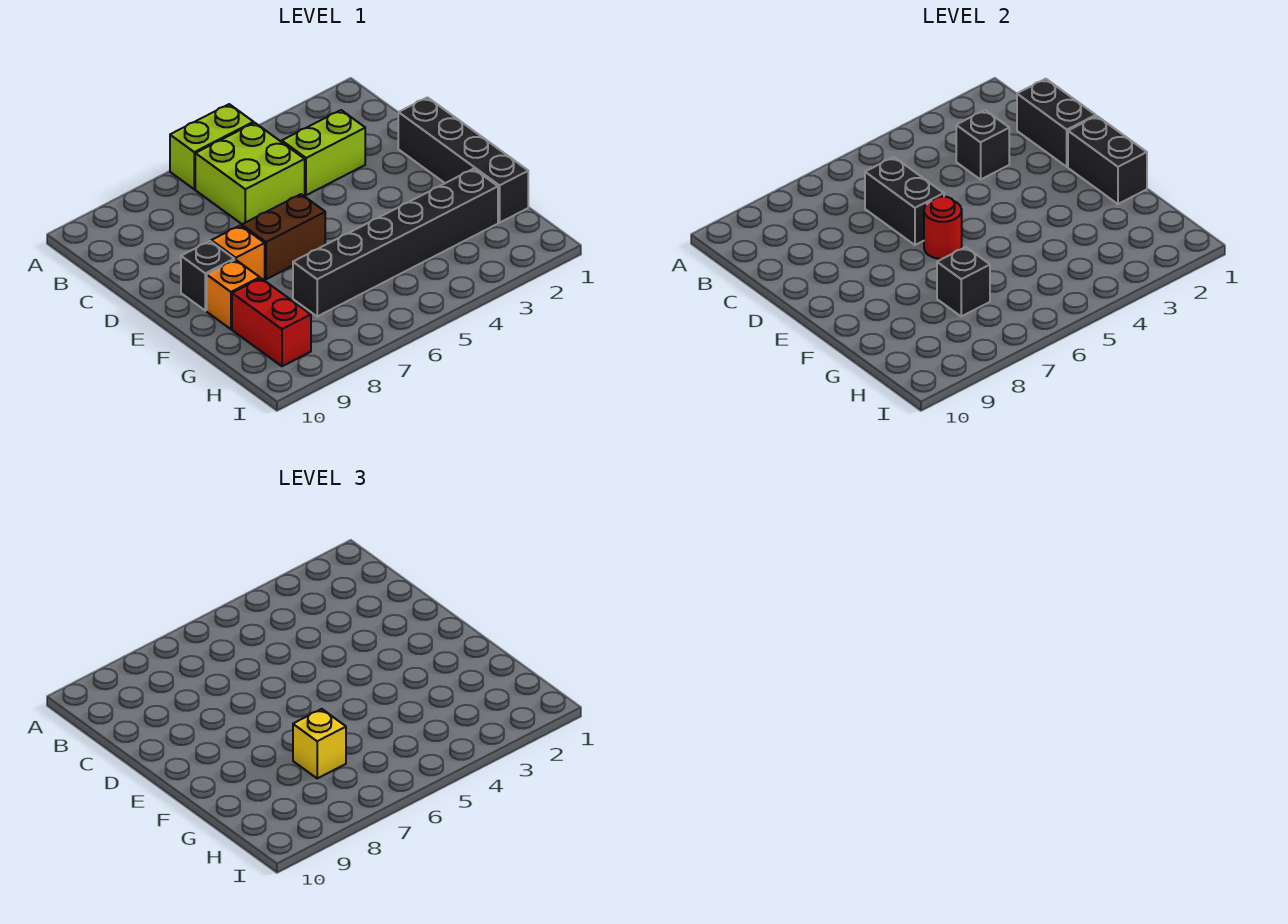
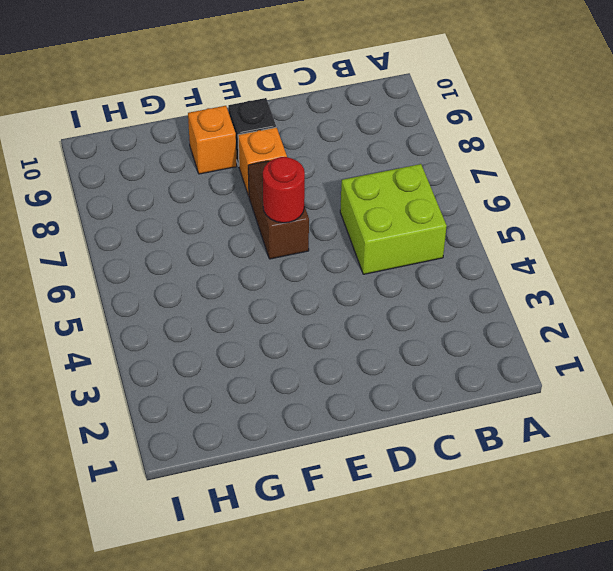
none -> lime brick A5:A6 level 1
none -> lime brick C3:C4 level 1
none -> black brick D1:G1 level 1

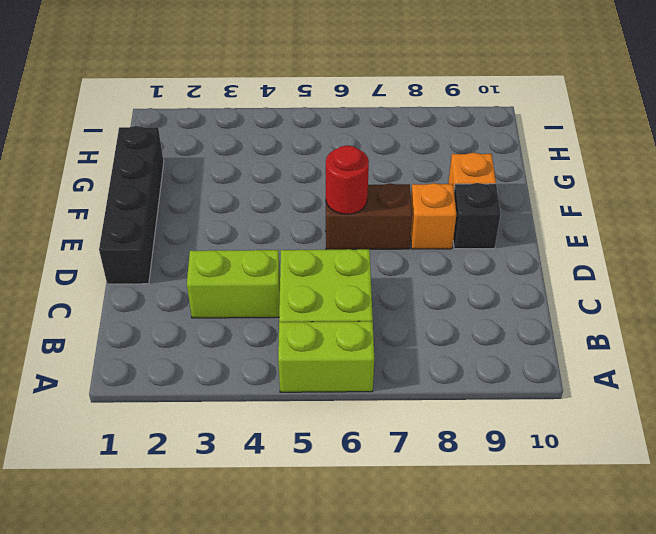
none -> black brick G2:G7 level 1
none -> red brick G9:H9 level 1
none -> black brick C1:D1 level 2

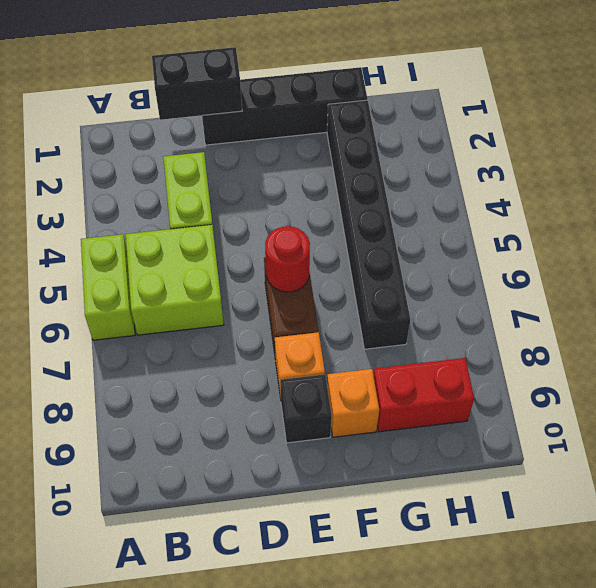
none -> black brick C3 level 2
none -> black brick C6:D6 level 2
none -> black brick E1:F1 level 2

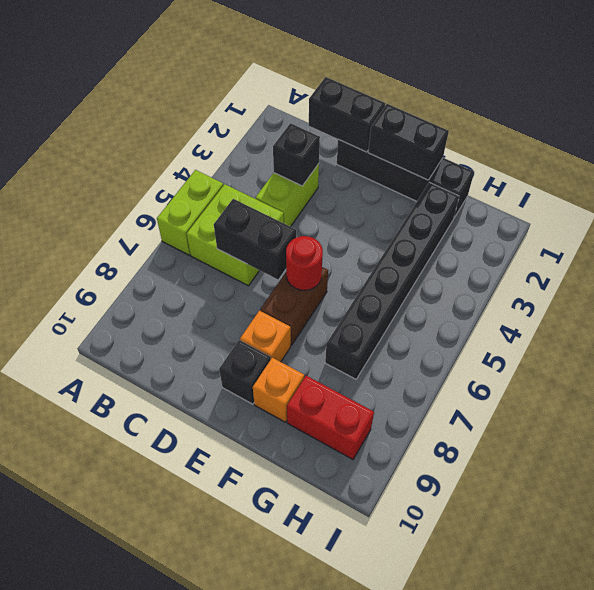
none -> black brick G7 level 2
none -> yellow brick G7 level 3

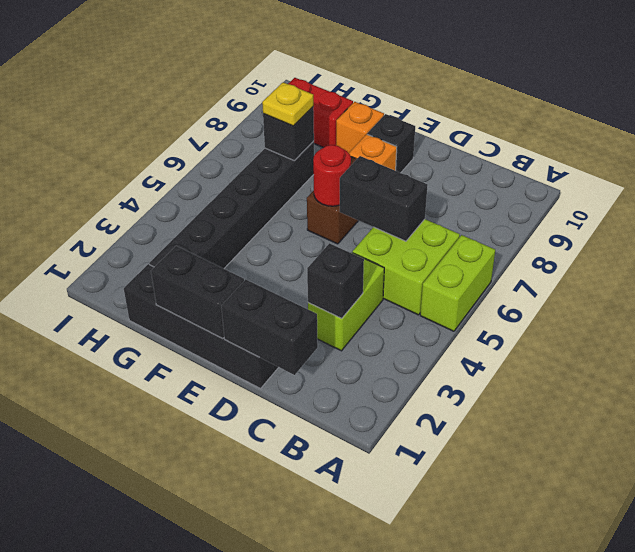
yellow plate G7 level 3 -> yellow brick G7 level 3

